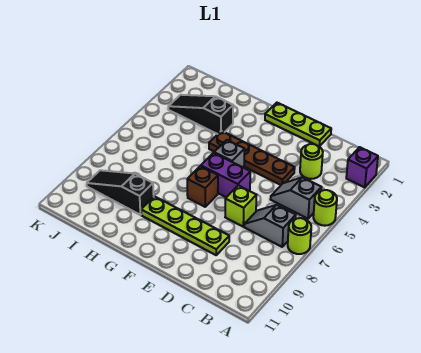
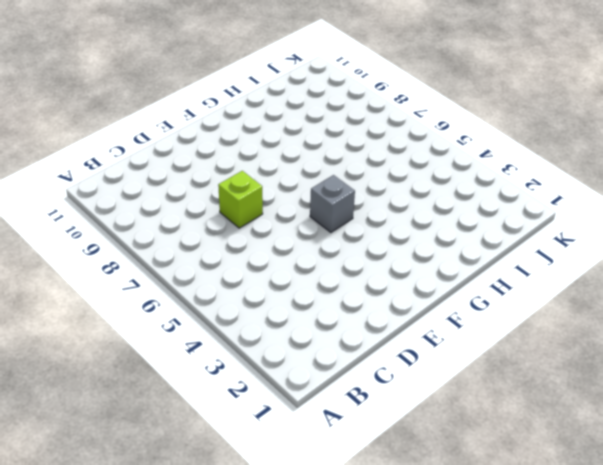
none -> purple brick A2 level 1
none -> lime round brick A5 level 1
none -> lime round brick A7 level 1

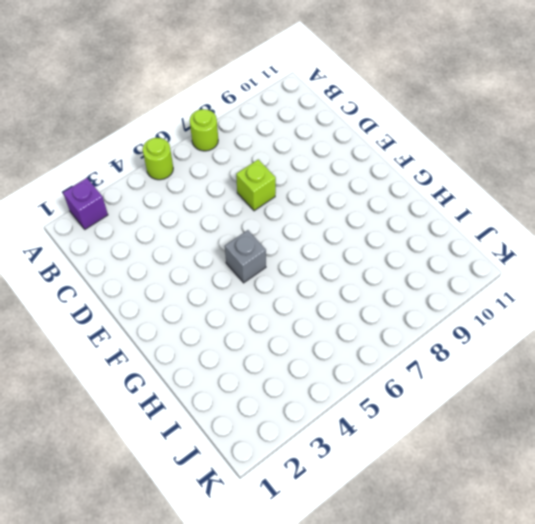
none -> grey slope B5:C5 level 1 top B
none -> grey slope B7:C7 level 1 top B
none -> lime round brick C3 level 1

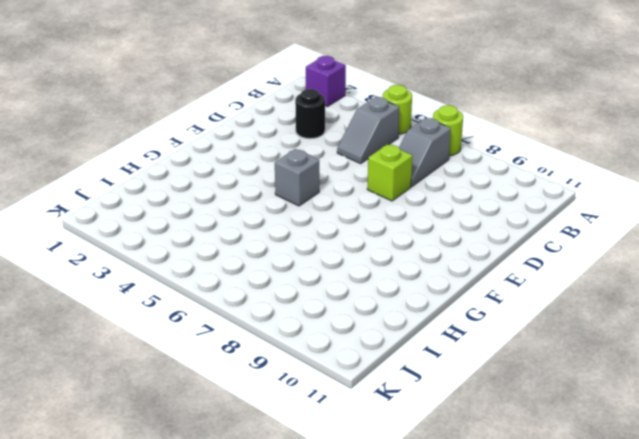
black round brick C3 level 1 -> lime round brick C3 level 1
none -> lime plate D1:F1 level 1
none -> brown plate D4:G4 level 1
none -> lime plate D9:G9 level 1

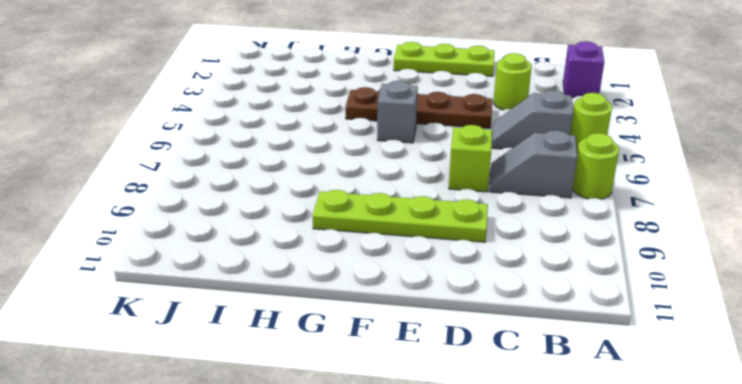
none -> purple brick E6:F6 level 1
none -> brown brick F7 level 1
none -> black slope H3:J3 level 1 top H

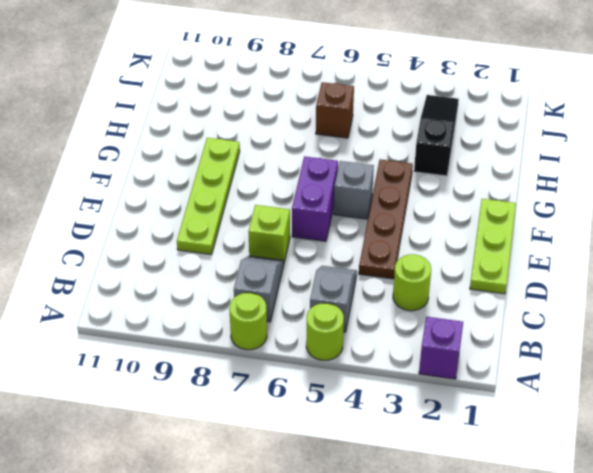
brown brick I6 level 1 -> brown brick F7 level 1
none -> black slope H9:J9 level 1 top H

